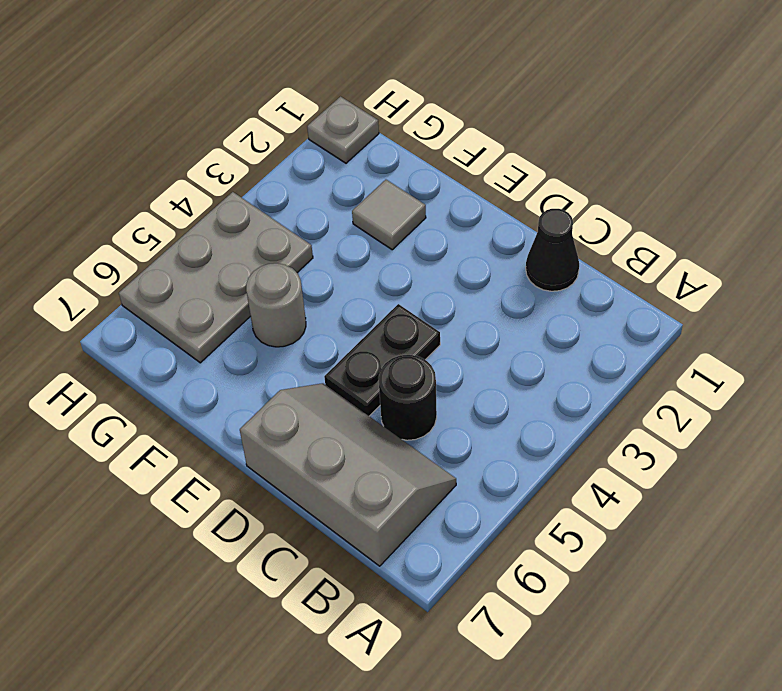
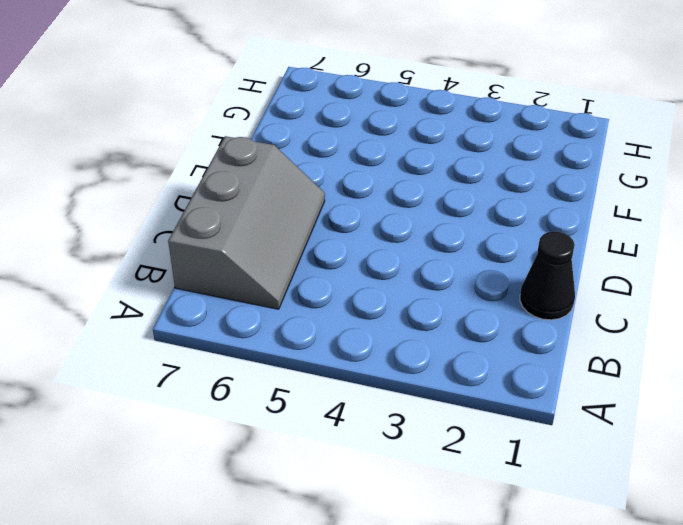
none -> black round brick C5 level 1
none -> black plate D4:D5 level 1

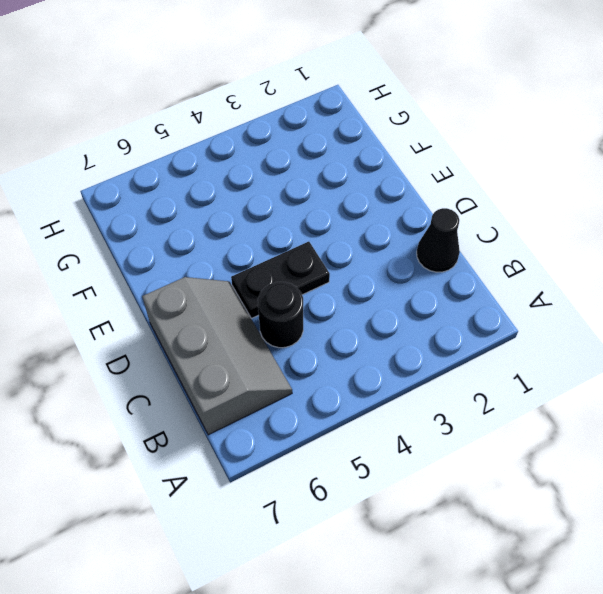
none -> grey tile F2 level 1
none -> grey round brick F5 level 1

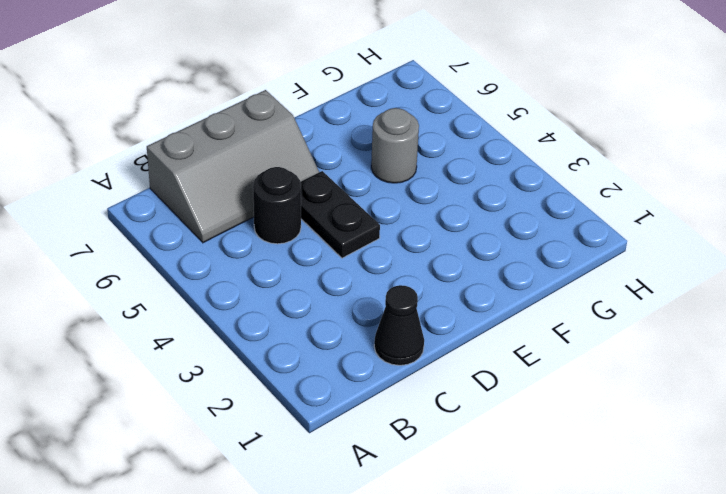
none -> grey tile F2 level 1
none -> grey plate G4:H6 level 1

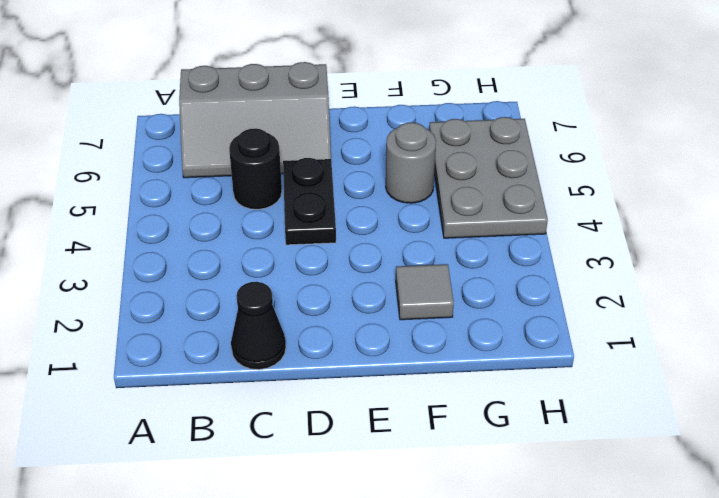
none -> grey plate H1 level 1

